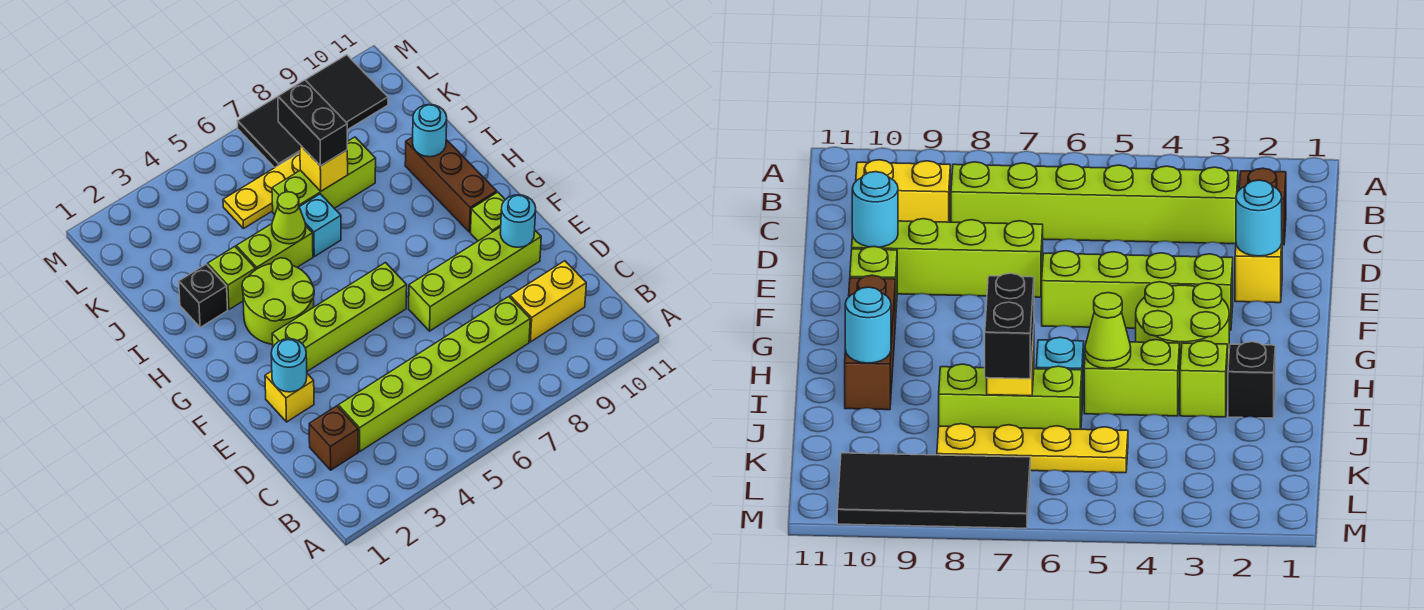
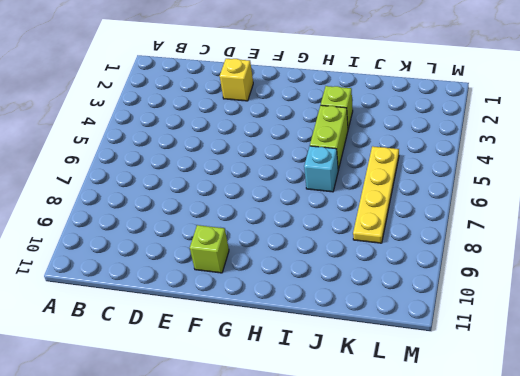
none -> brown brick C2 level 1
none -> lime brick C3:C8 level 1
none -> yellow brick C9:C10 level 1

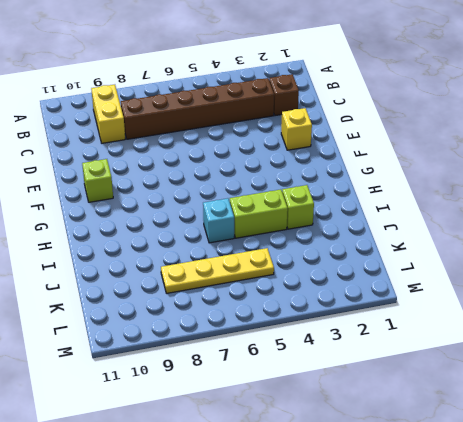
yellow brick B9:C9 level 1 -> yellow brick C9:C10 level 1
brown brick C3:C8 level 1 -> lime brick C3:C8 level 1
none -> lime brick E7:E10 level 1
none -> lime brick F3:F6 level 1
none -> lime round brick G3:H4 level 1

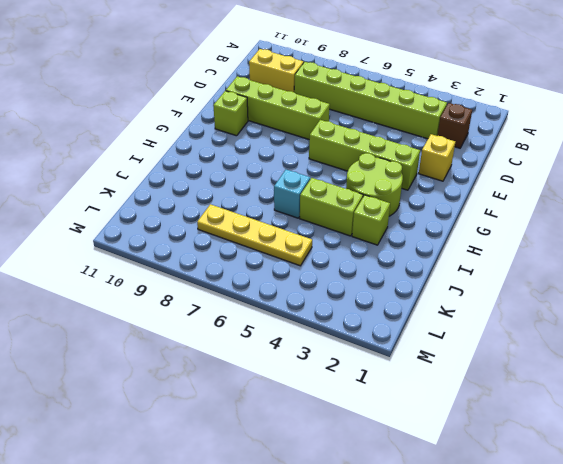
none -> brown brick G10:I10 level 1
none -> black brick I2 level 1
none -> lime brick J6:J8 level 1

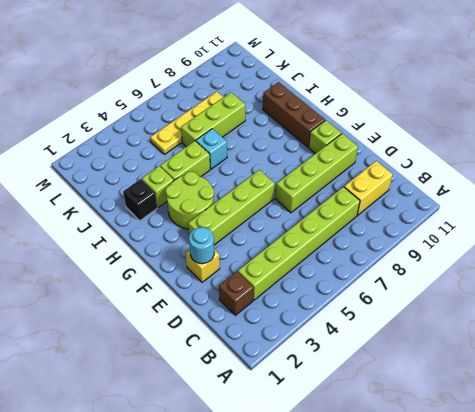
none -> black tile L7:M10 level 1
none -> cyan round brick E10 level 2
none -> lime cone I5 level 2

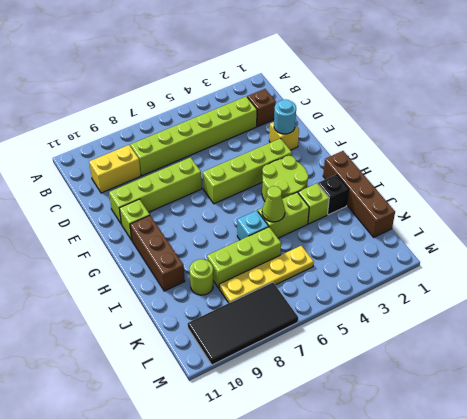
brown brick H1:K1 level 1 -> none
lime round brick J9 level 1 -> none
none -> cyan round brick E10 level 2
none -> cyan round brick I10 level 2
none -> yellow brick J7 level 2

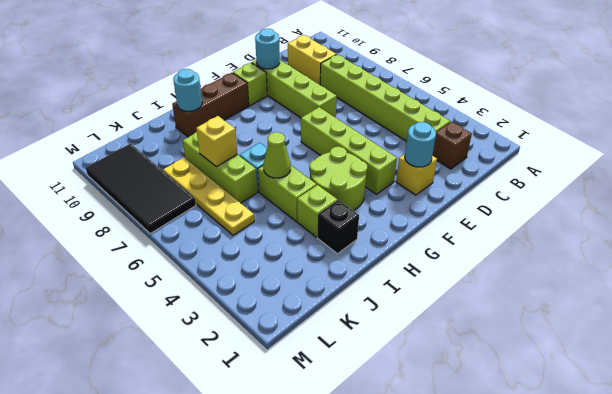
none -> black brick J7:K7 level 3

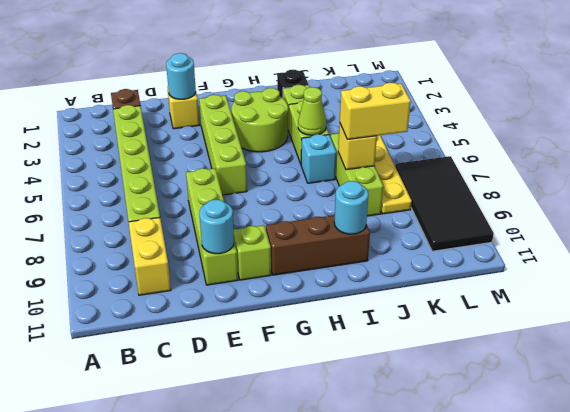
yellow brick J7:K7 level 3 -> black brick J7:K7 level 3

